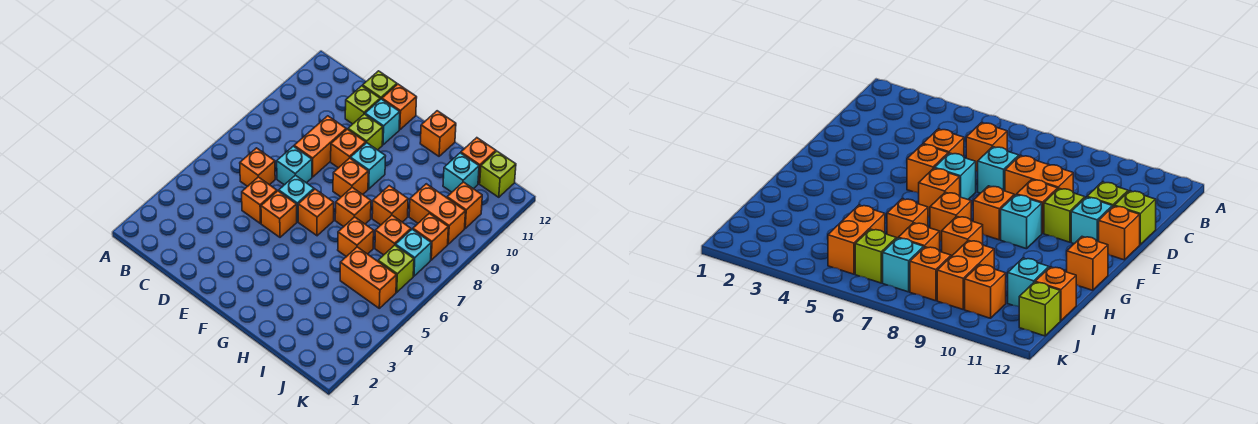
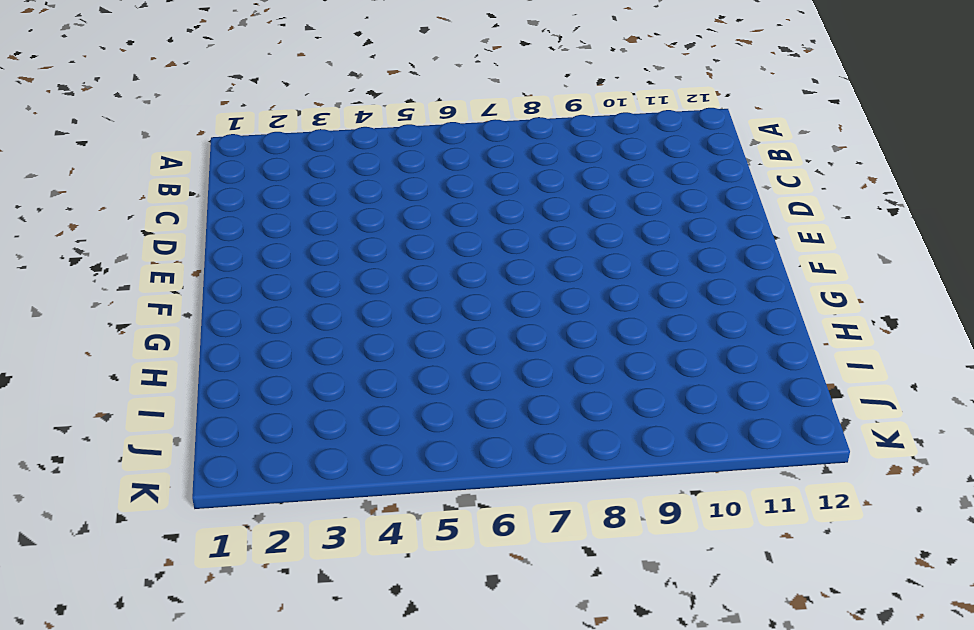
none -> orange brick C6 level 1
none -> orange brick D5 level 1
none -> cyan brick D7 level 1

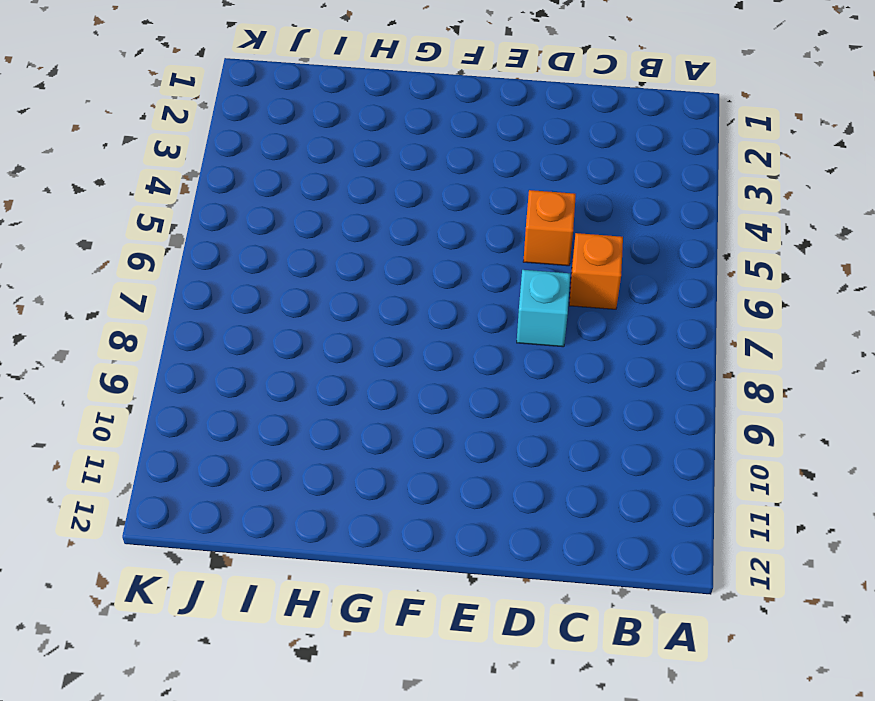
none -> orange brick D8:D9 level 1
none -> lime brick D11 level 1
none -> lime brick D12 level 1

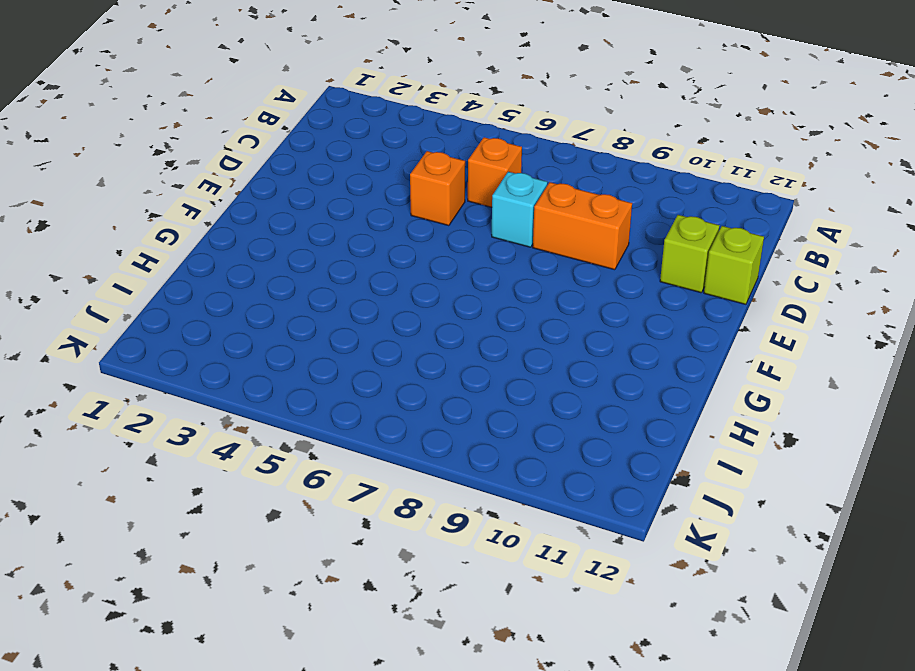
none -> orange brick E5 level 1
none -> cyan brick E6 level 1
none -> orange brick E9 level 1

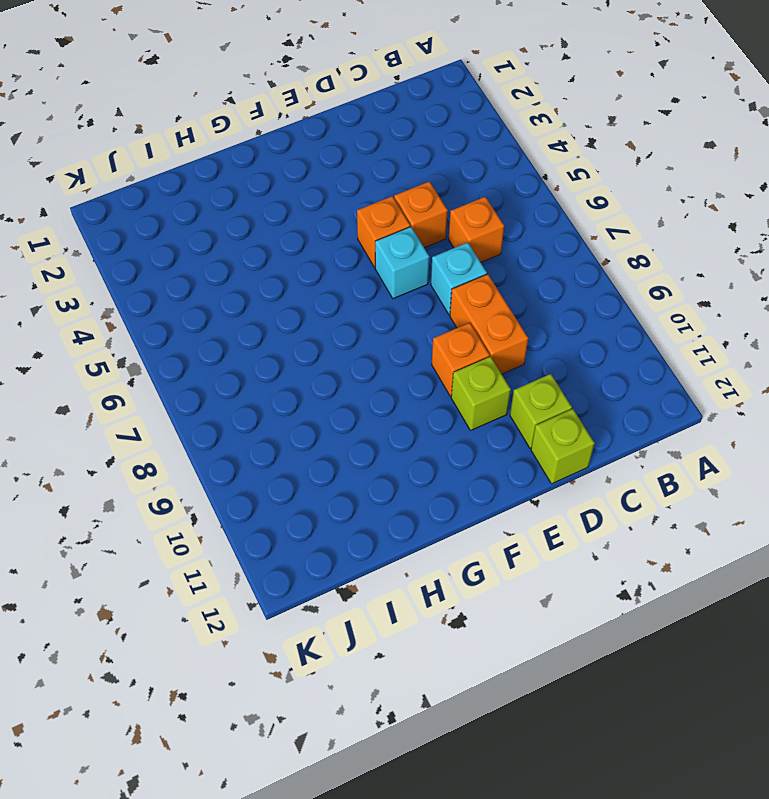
none -> cyan brick E11 level 1
none -> orange brick E12 level 1
none -> orange brick F6 level 1

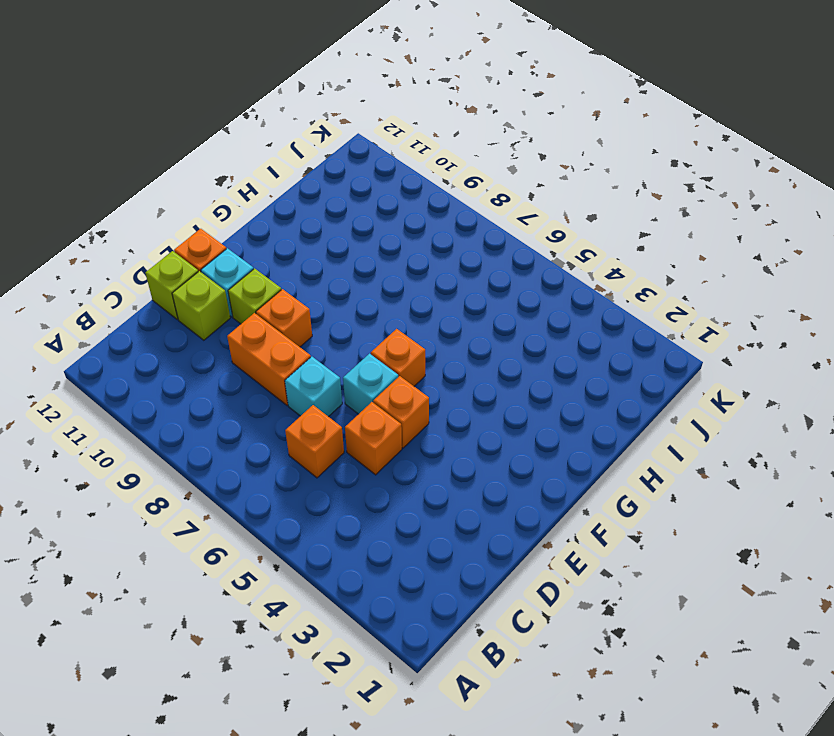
none -> orange brick F8 level 1
none -> cyan brick F9 level 1
none -> orange brick G7 level 1

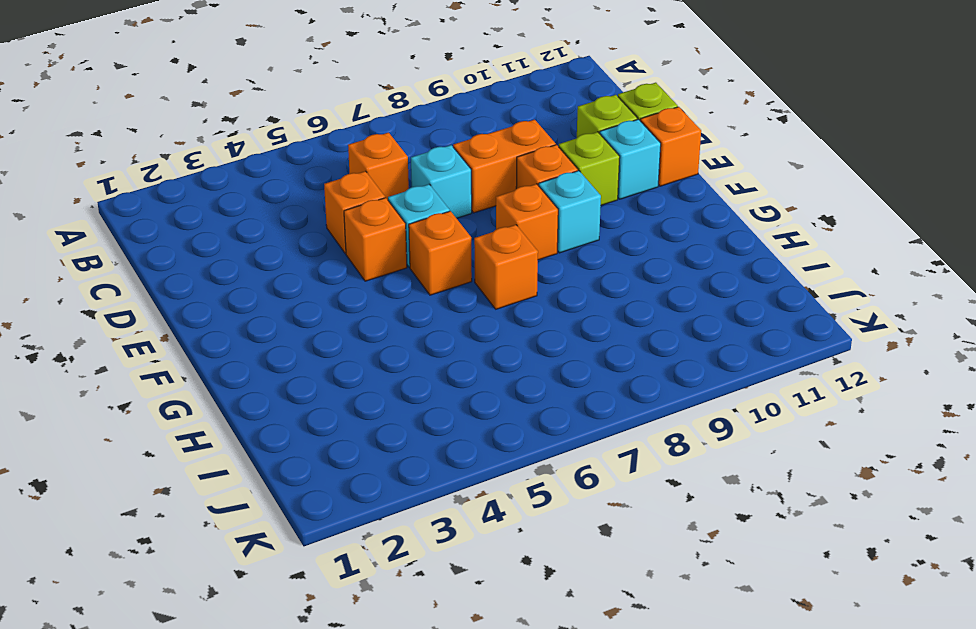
none -> orange brick G12 level 1
none -> orange brick H6 level 1
none -> orange brick H8 level 1

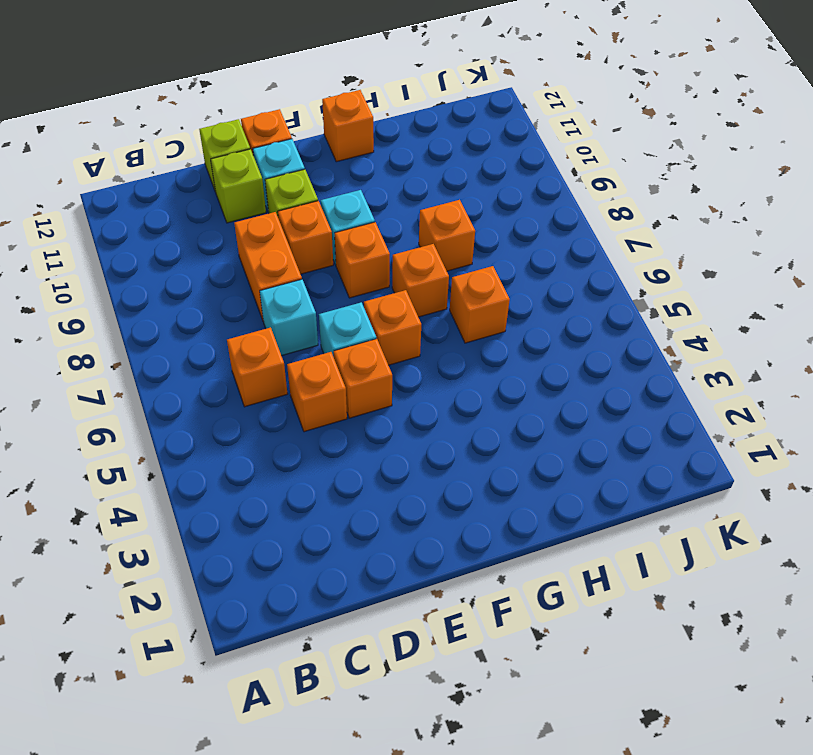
none -> orange brick I5:J5 level 1
none -> orange brick I7 level 1
none -> orange brick I9:J9 level 1

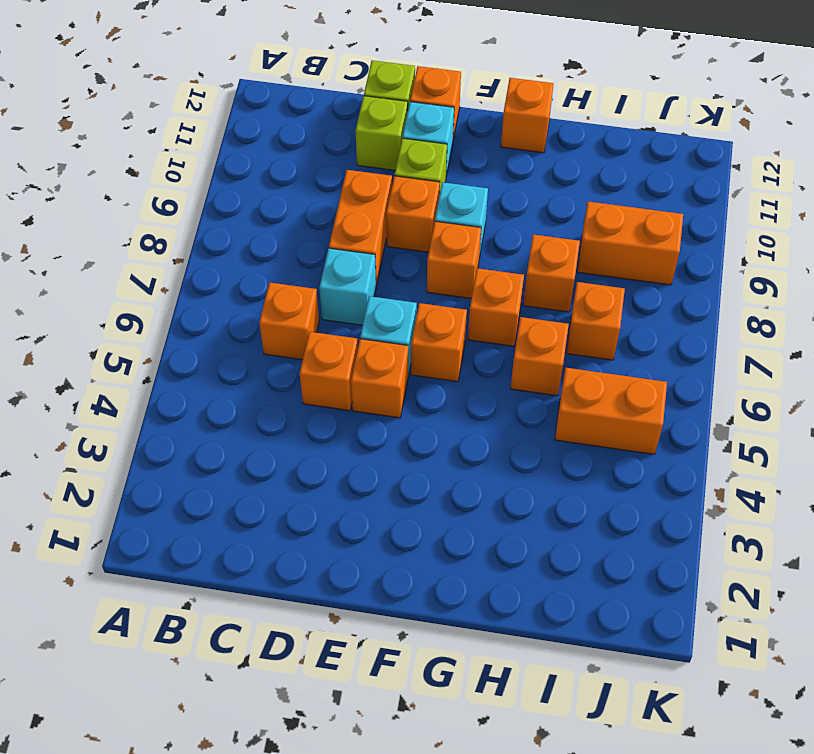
none -> cyan brick I11 level 1
none -> orange brick I12 level 1
none -> lime brick J6 level 1

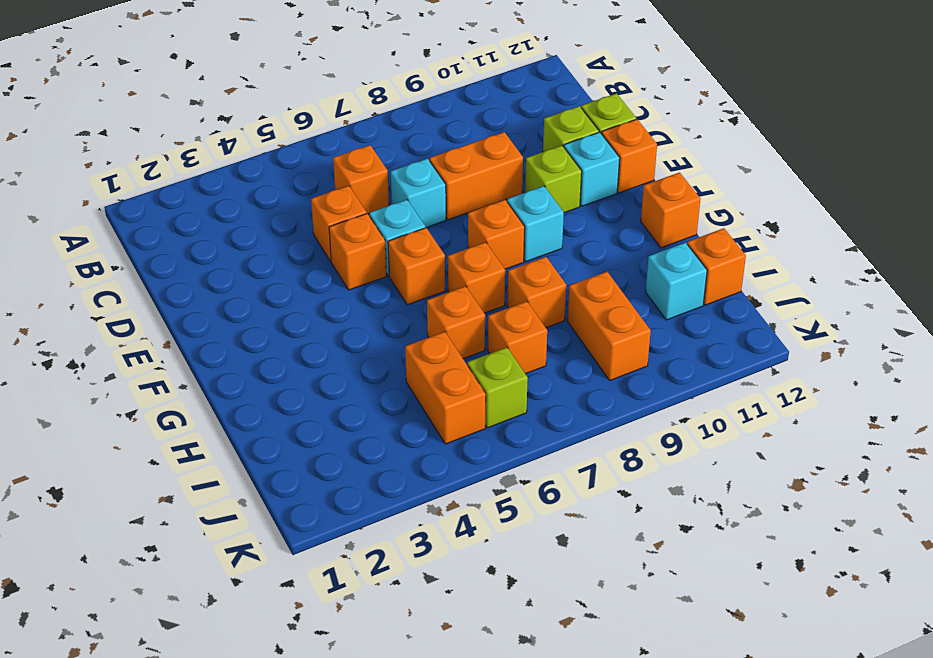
none -> orange brick E9 level 1
none -> cyan brick J7 level 1
none -> orange brick J8 level 1

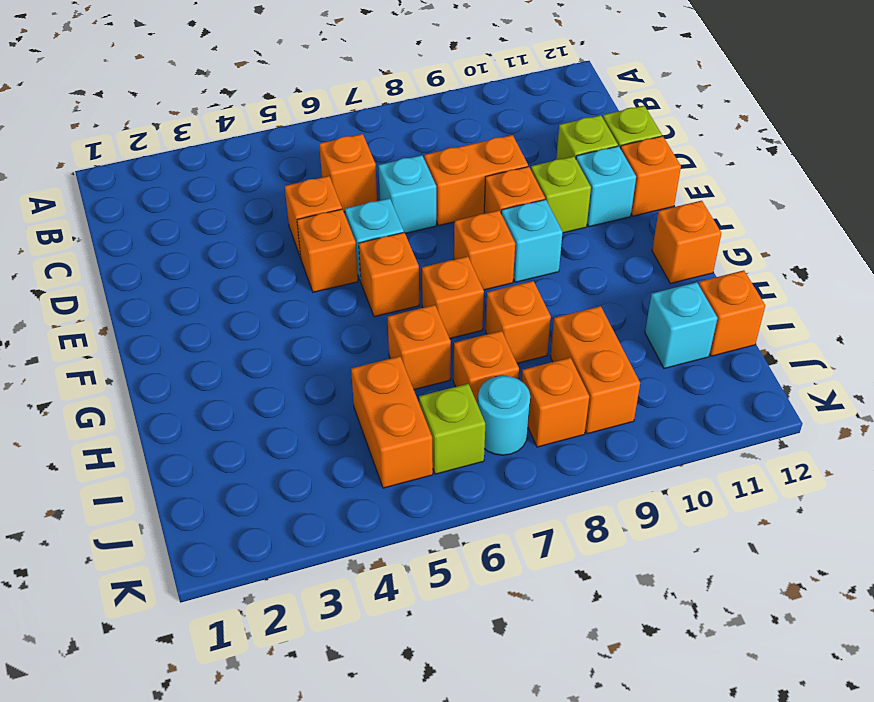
cyan round brick J7 level 1 -> cyan brick J7 level 1
none -> orange brick J10 level 1
none -> lime brick J12 level 1

